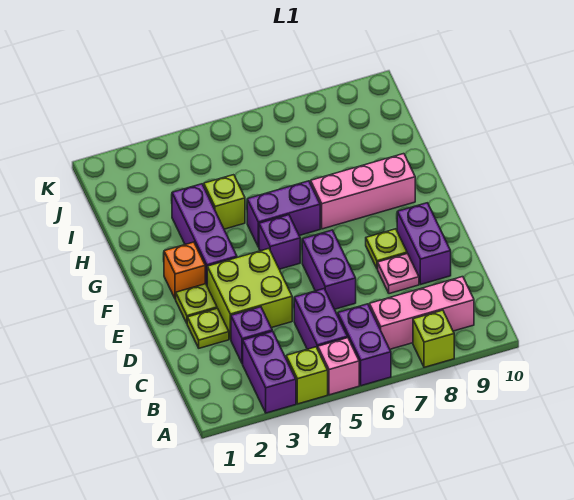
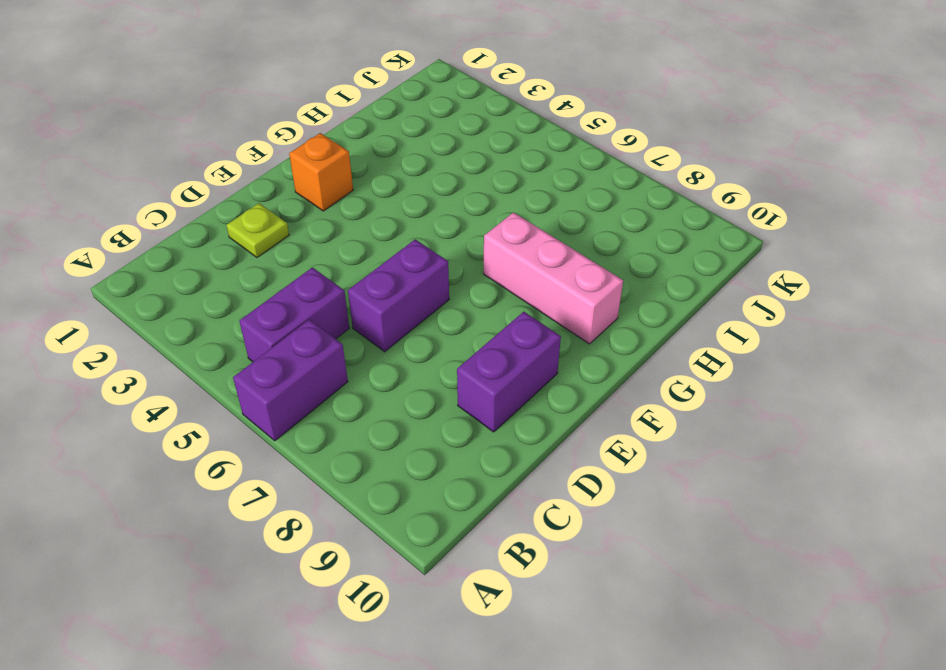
none -> purple brick A3:B3 level 1
none -> lime brick A4 level 1
none -> pink brick A5 level 1

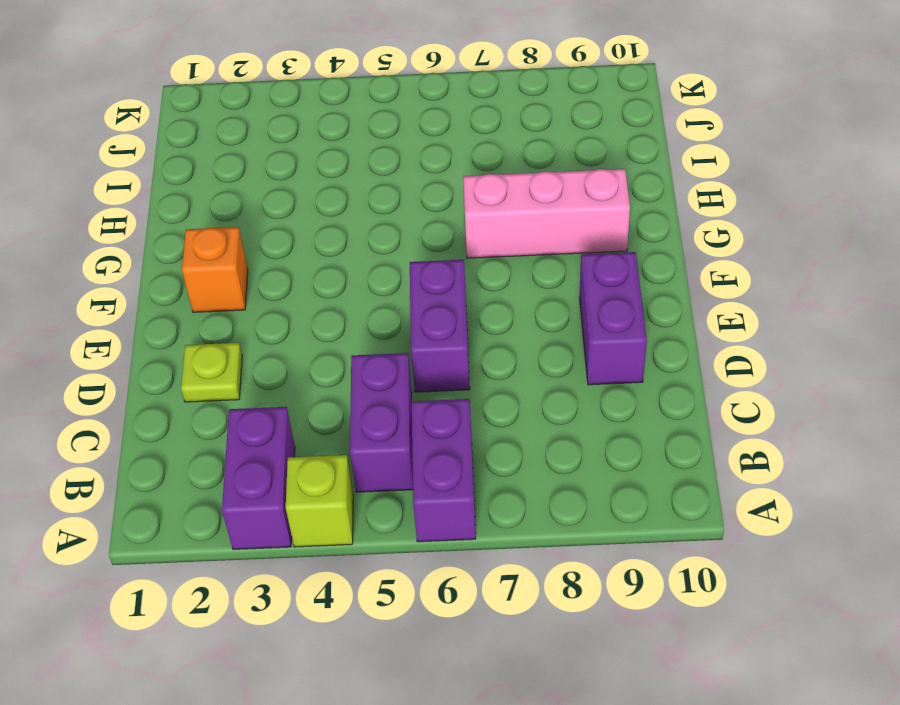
none -> pink brick A5 level 1
none -> lime brick A8 level 1
none -> pink brick B7:B9 level 1

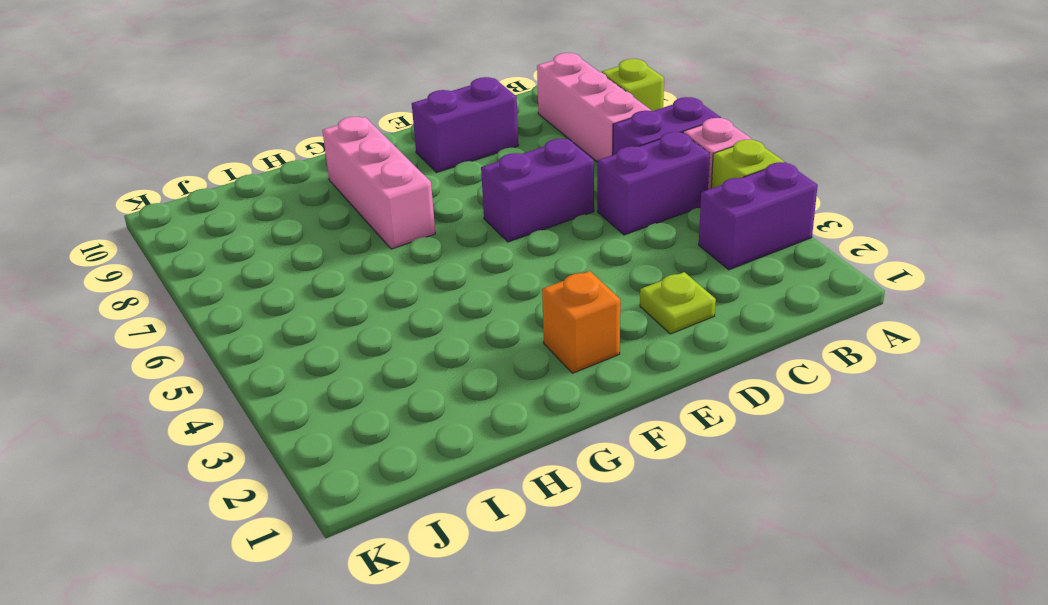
none -> purple brick C3 level 1
none -> lime brick D3:E4 level 1
none -> pink plate D8 level 1

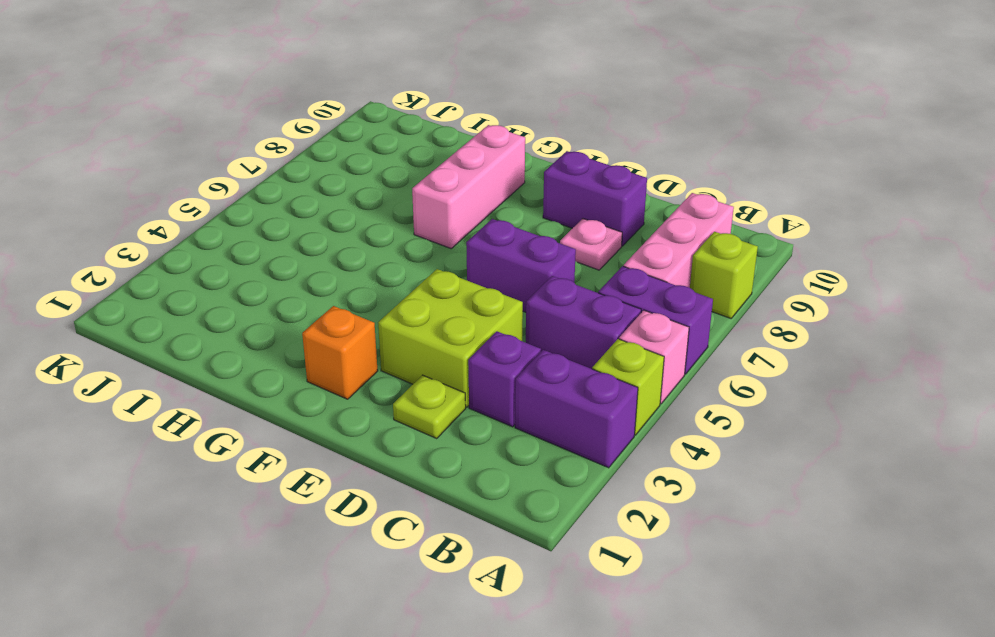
none -> lime plate E2 level 1
none -> lime plate E8 level 1
none -> purple brick F3:H3 level 1

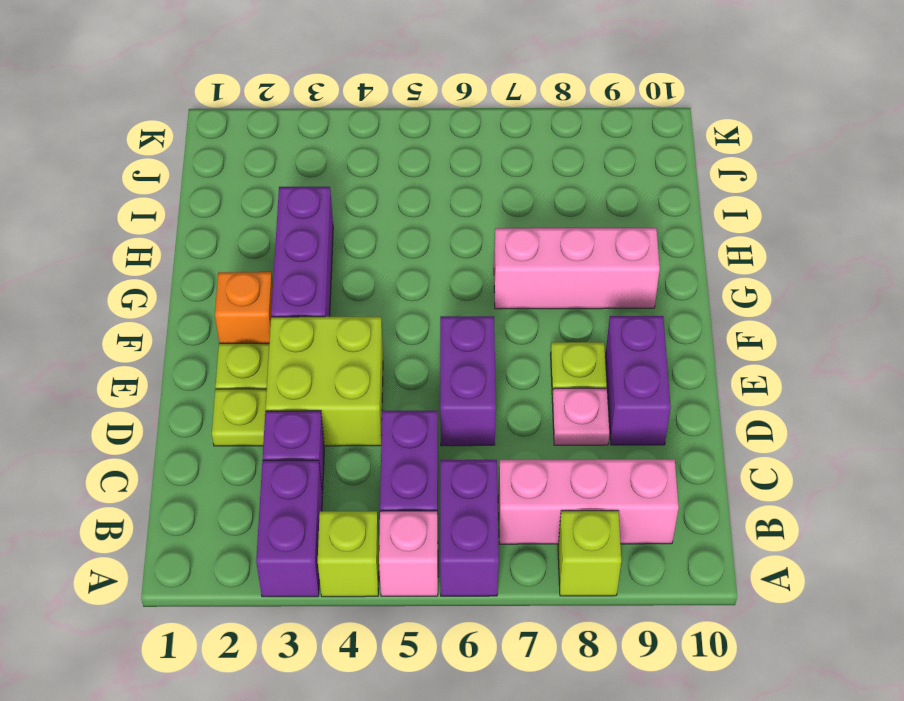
none -> purple brick F5 level 1
none -> purple brick G5:G6 level 1
none -> lime brick H4 level 1

